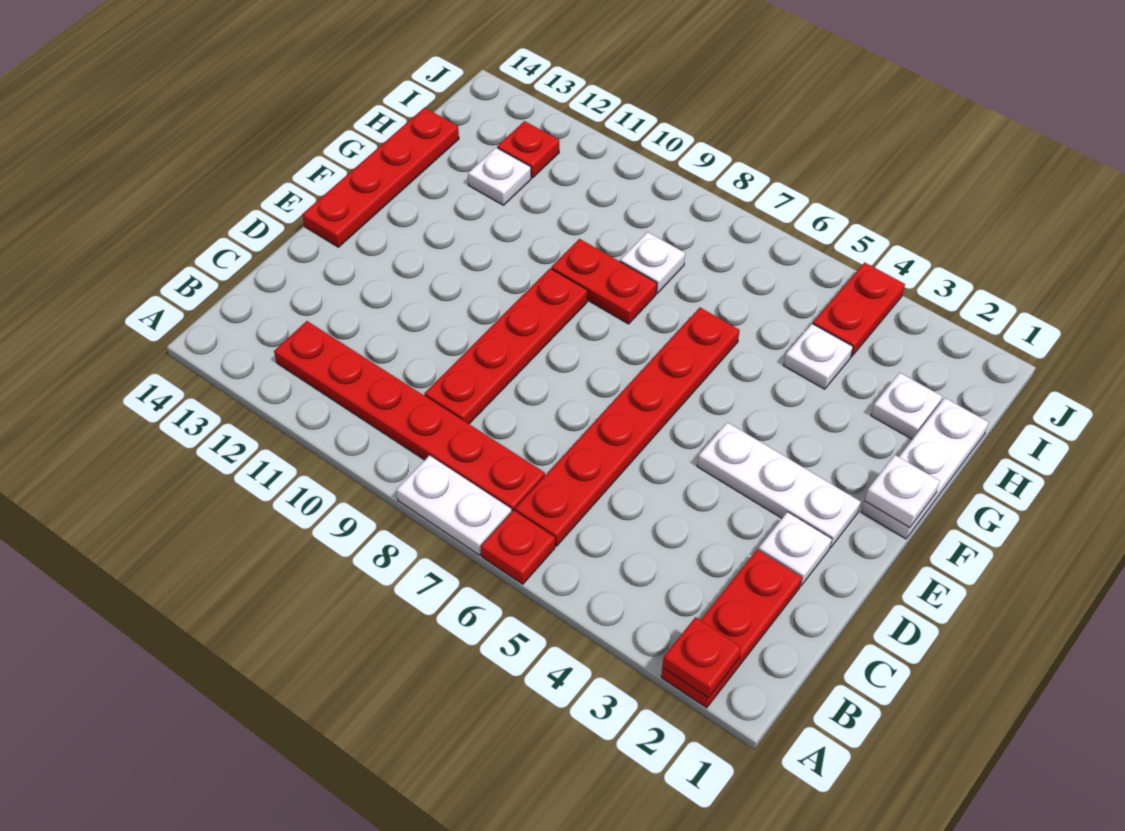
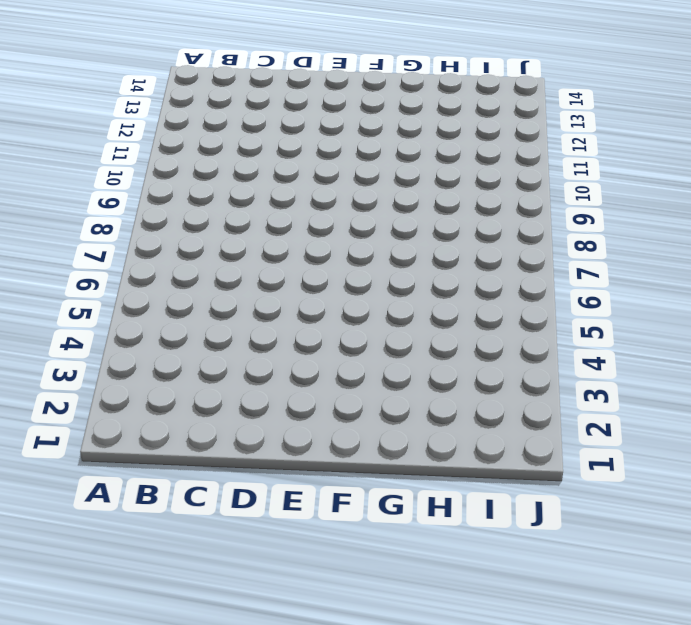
none -> red plate A2:C2 level 1
none -> red plate A6 level 1
none -> white plate A7:A8 level 1

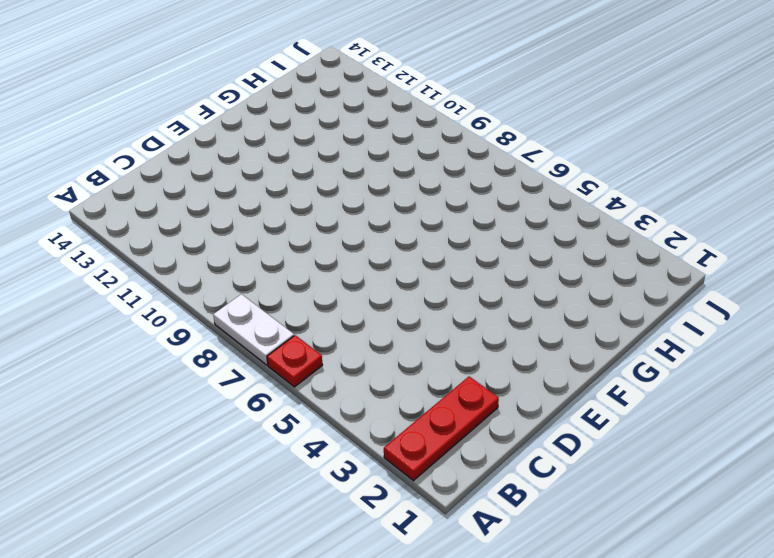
none -> red plate B6:G6 level 1
none -> red plate B7:B12 level 1
none -> red plate C9:F9 level 1

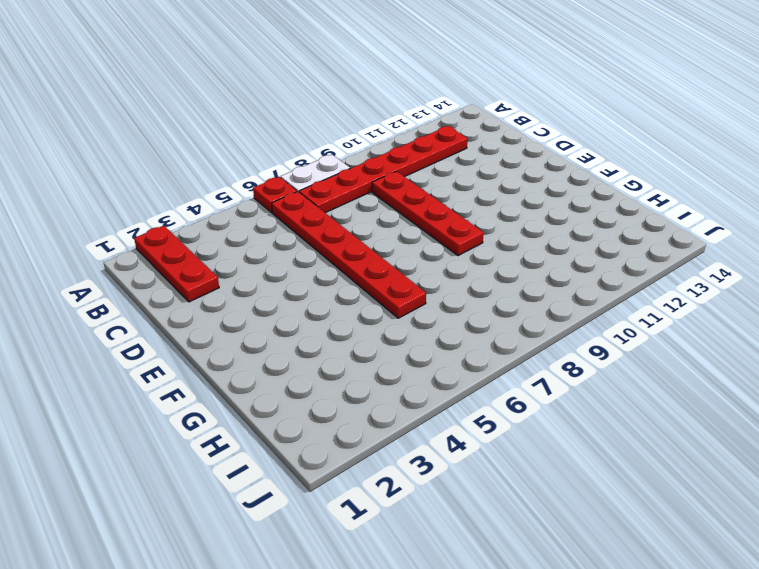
none -> white plate D2 level 1
none -> white plate E2:E4 level 1
none -> red plate E14:H14 level 1

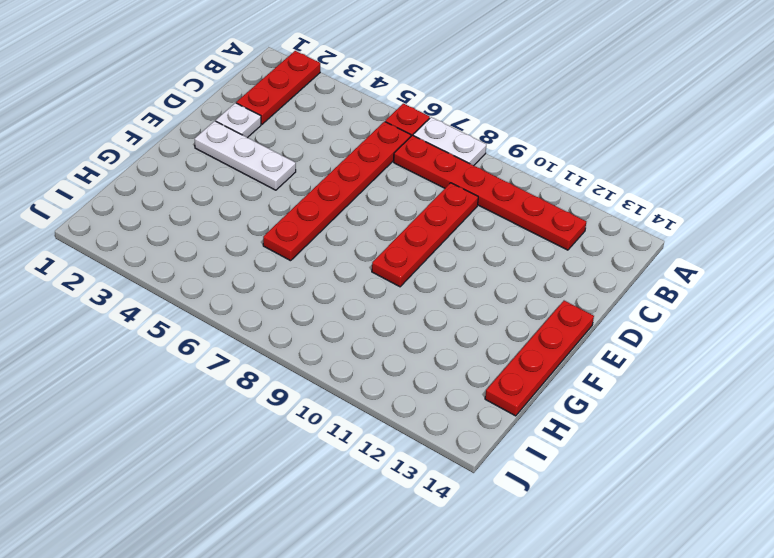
none -> white plate F1:H1 level 1
none -> red plate G8:G9 level 1
none -> white plate H2 level 1

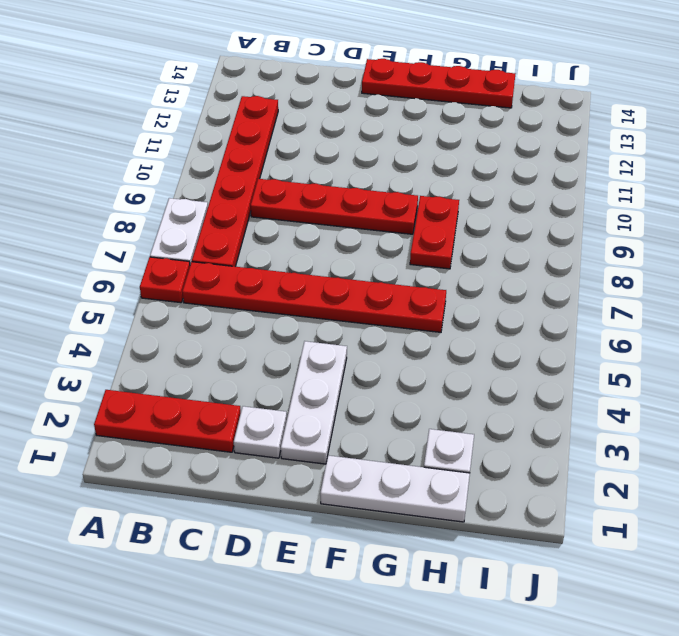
none -> white plate H4 level 1
none -> white plate H8 level 1
none -> white plate H12 level 1

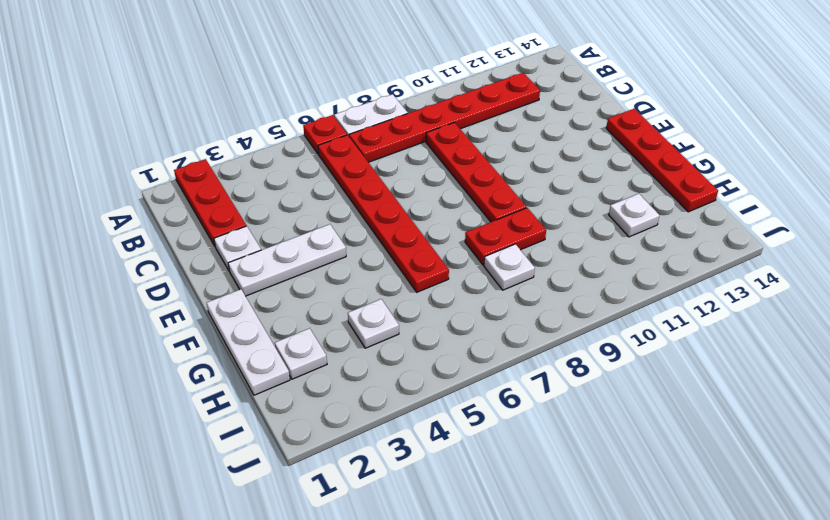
none -> red plate I4:J4 level 1
none -> red plate I12 level 1
none -> red plate A2 level 2

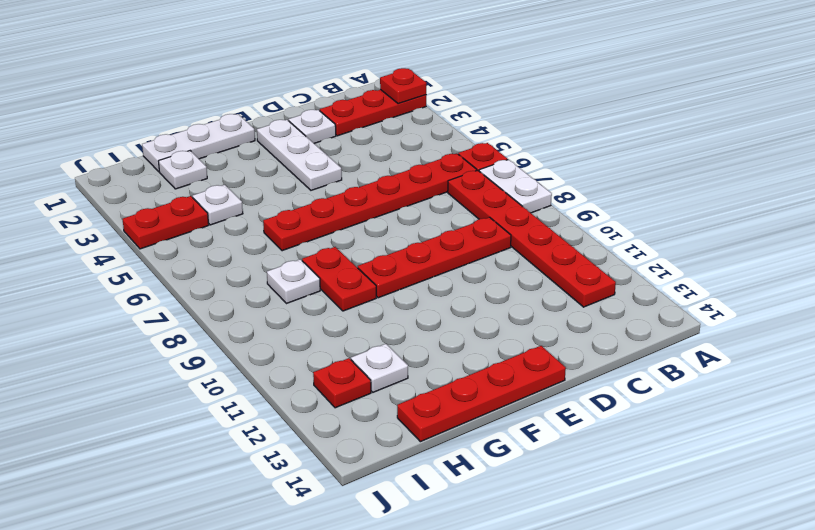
none -> white plate F1 level 2

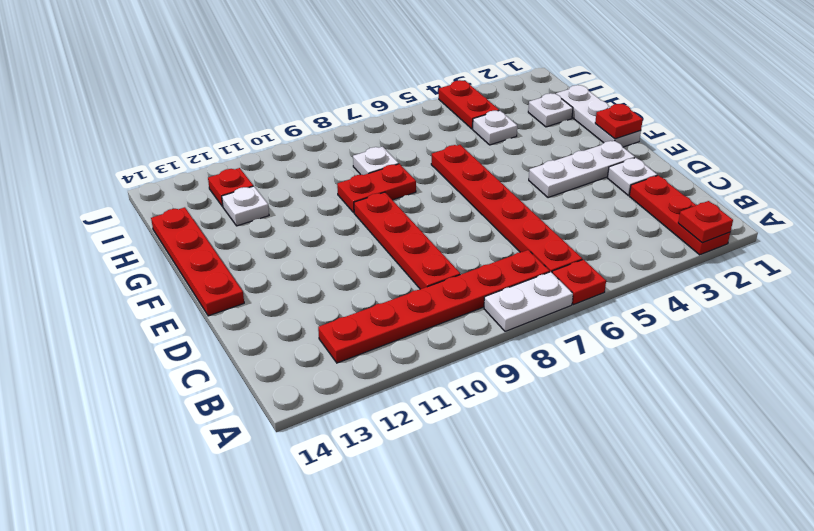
red plate F1 level 2 -> white plate F1 level 2

